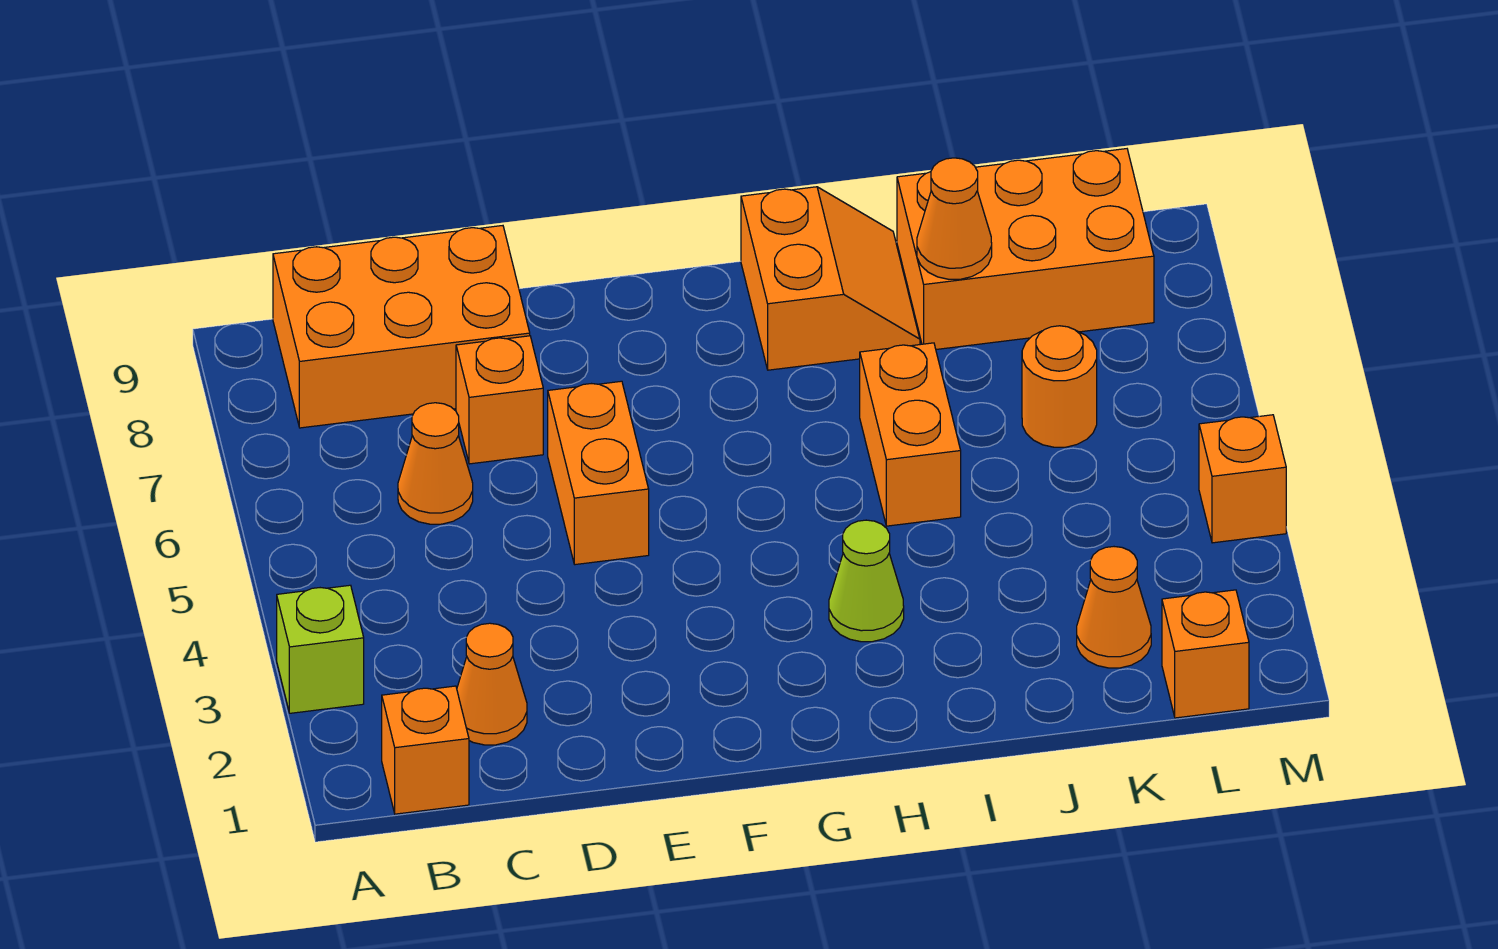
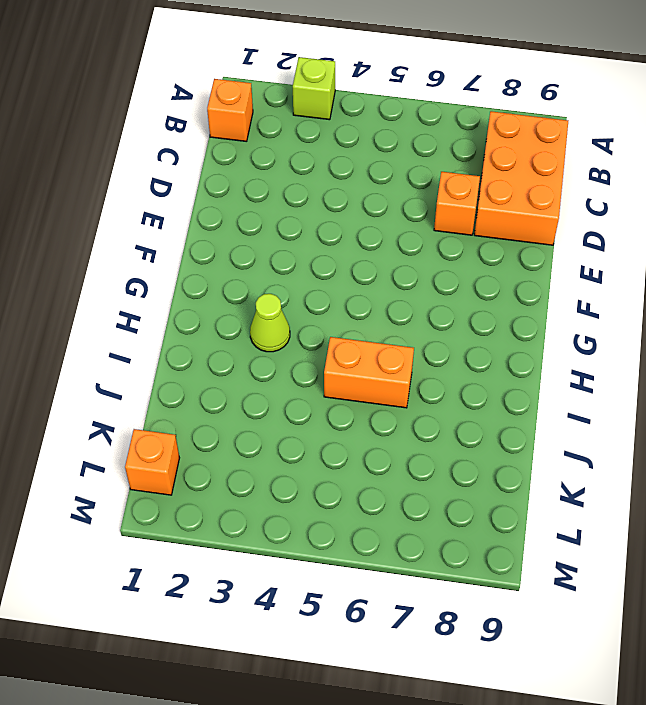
none -> orange cone C2 level 1
none -> orange cone C6 level 1
none -> orange brick E5:E6 level 1

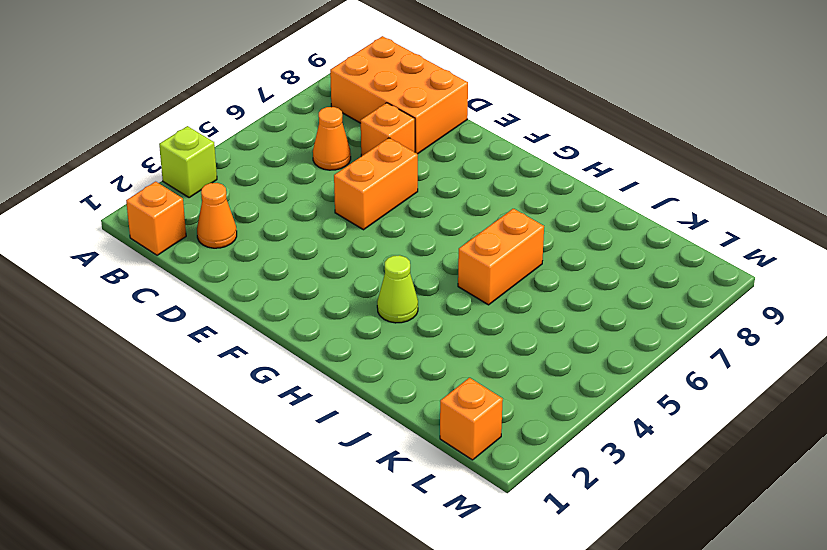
none -> orange slope H8:I9 level 1 top H
none -> orange brick J8:L9 level 1
none -> orange cone K2 level 1

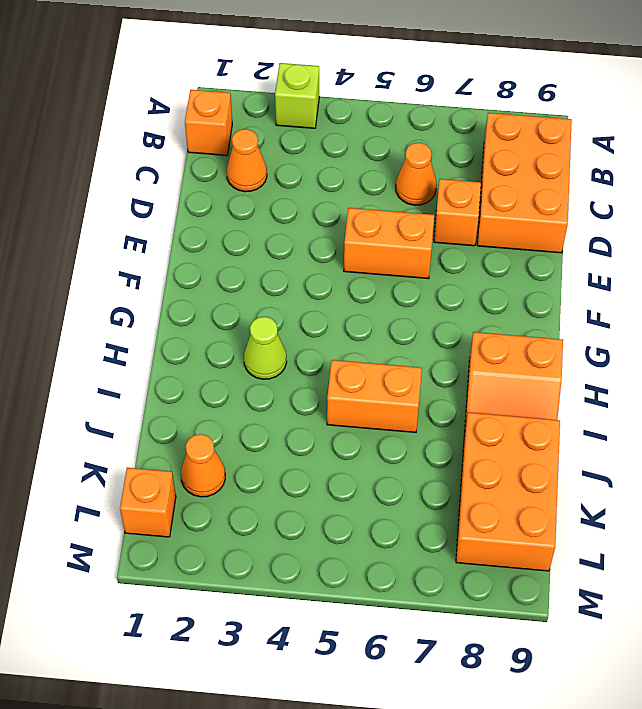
none -> orange round brick K6 level 1
none -> orange brick M4 level 1
none -> orange cone J8 level 2

